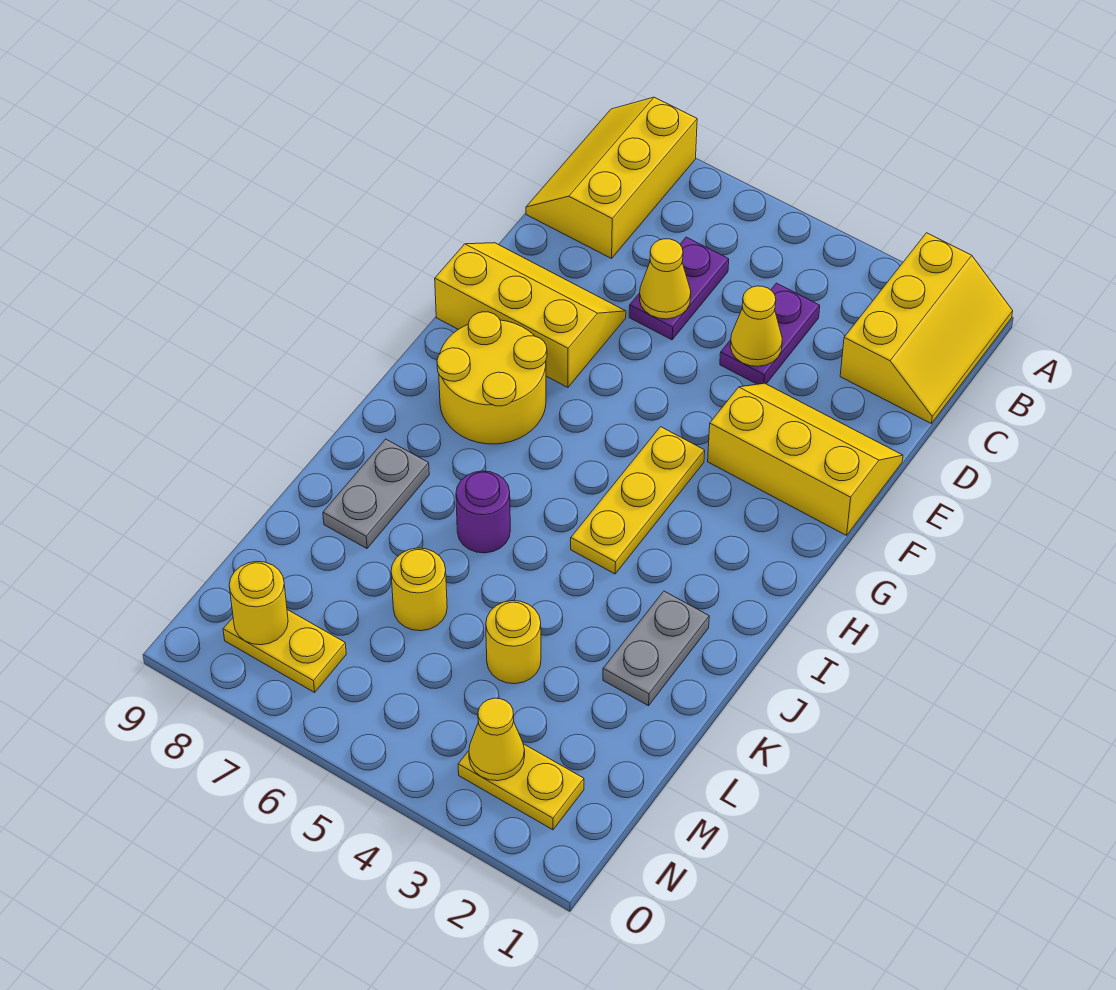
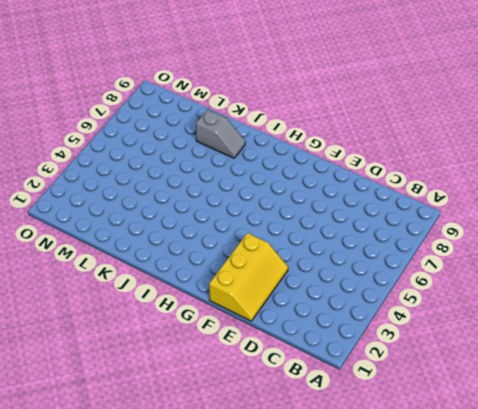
grey slope J8:K8 level 1 top K -> grey plate J8:K8 level 1
none -> yellow slope A1:C2 level 1 top 2
none -> yellow slope A8:C9 level 1 top 8
none -> purple plate C4:D4 level 1

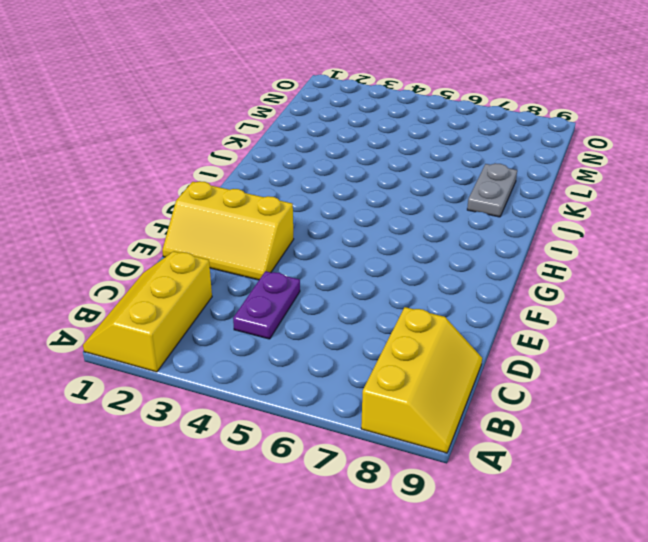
none -> purple plate C6:D6 level 1
none -> yellow slope E7:F9 level 1 top F
none -> yellow plate G4:I4 level 1

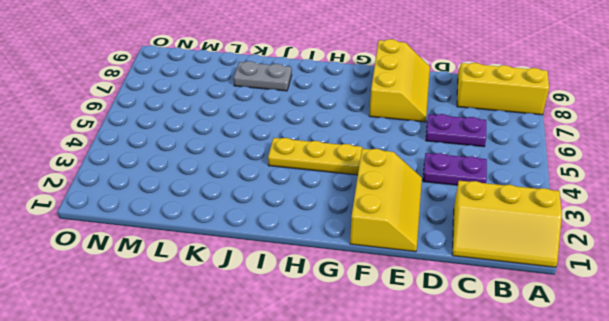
none -> yellow round brick G7:H8 level 1
none -> grey plate J2:K2 level 1
none -> purple round brick J6 level 1

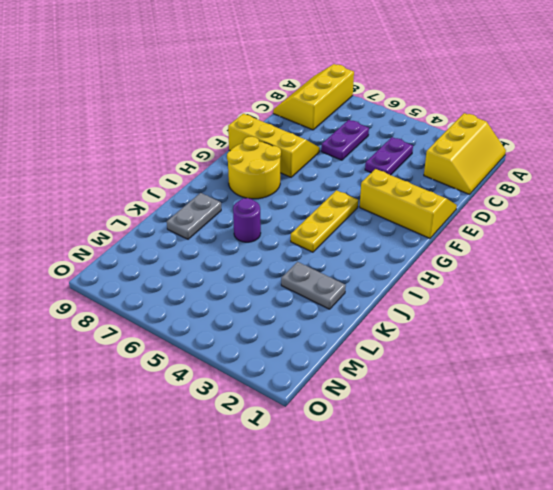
grey plate K2:K3 level 1 -> grey plate J2:K2 level 1
none -> yellow round brick L4 level 1
none -> yellow round brick L6 level 1
none -> yellow plate N2:N3 level 1

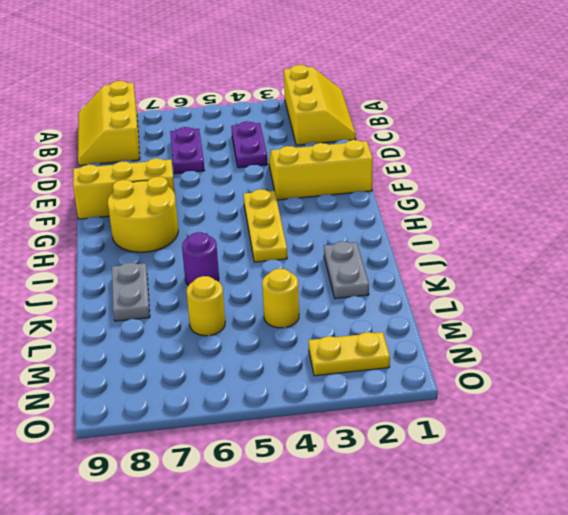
none -> yellow plate N7:N8 level 1
none -> yellow cone D4 level 2
none -> yellow cone D6 level 2

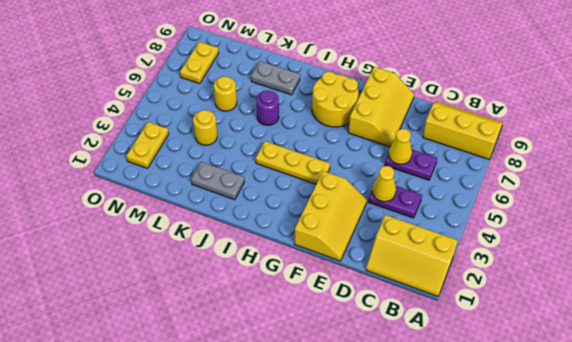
none -> yellow cone N3 level 2
none -> yellow round brick N8 level 2

